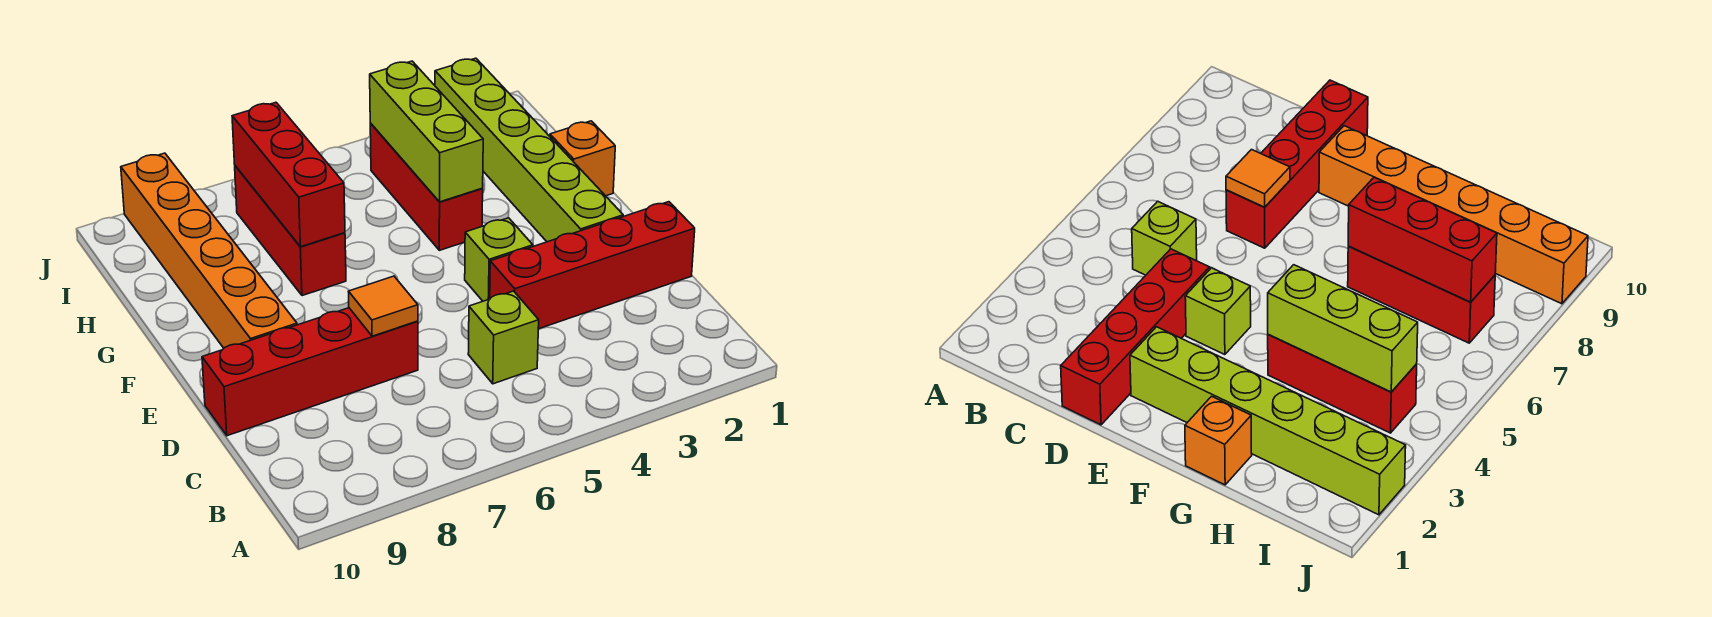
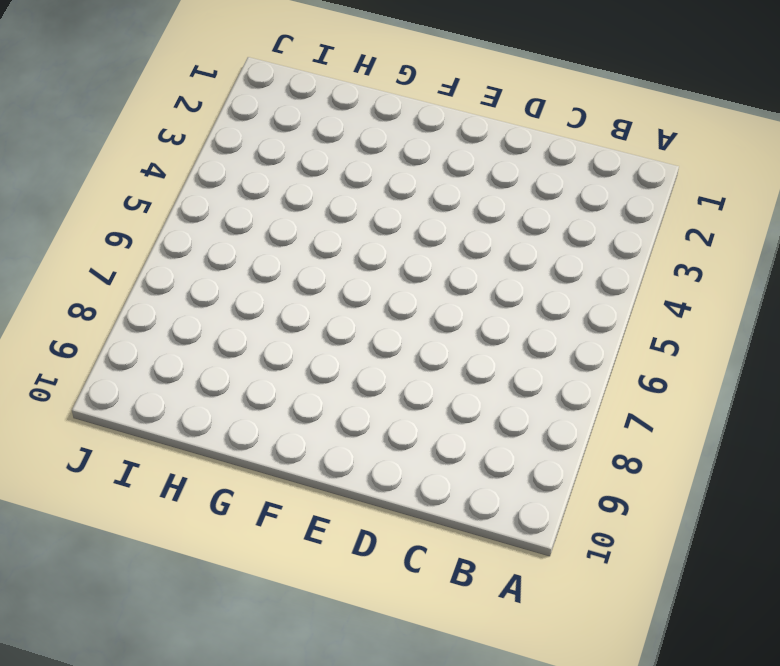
none -> lime brick C5 level 1
none -> red brick D1:D4 level 1
none -> red brick D7:D10 level 1

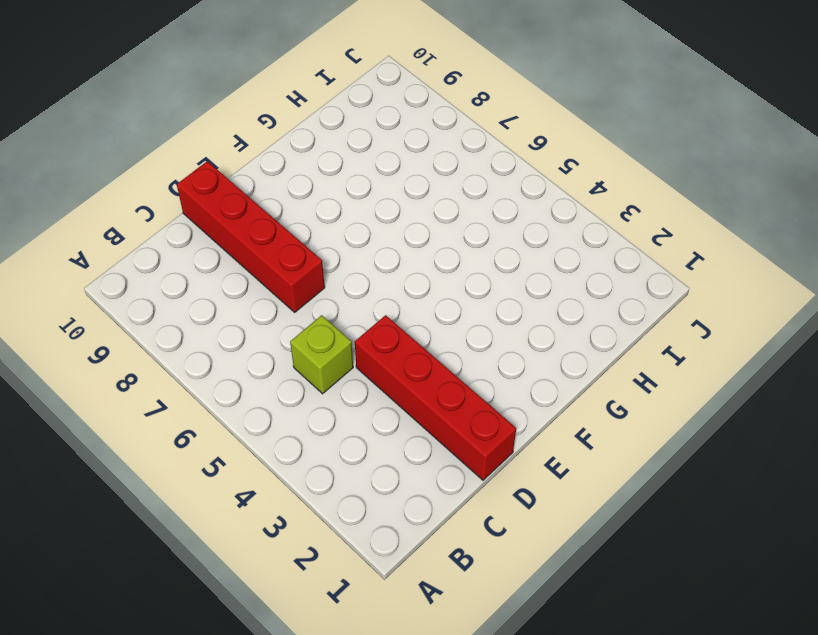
none -> lime brick E2:J2 level 1
none -> lime brick E4 level 1
none -> orange brick E9:J9 level 1

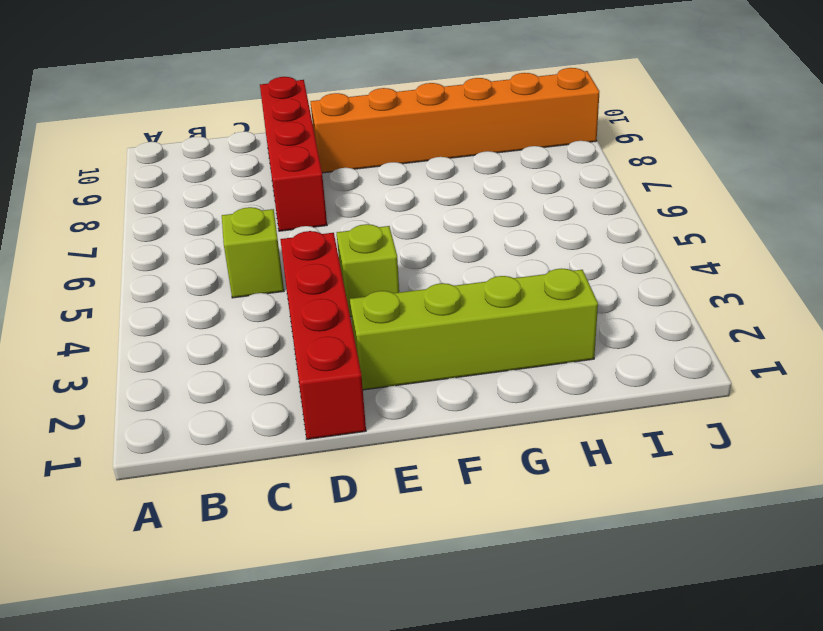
lime brick E2:H2 level 1 -> lime brick E2:J2 level 1
none -> orange brick G1 level 1
none -> red brick G4:I4 level 1
none -> red brick G7:I7 level 1

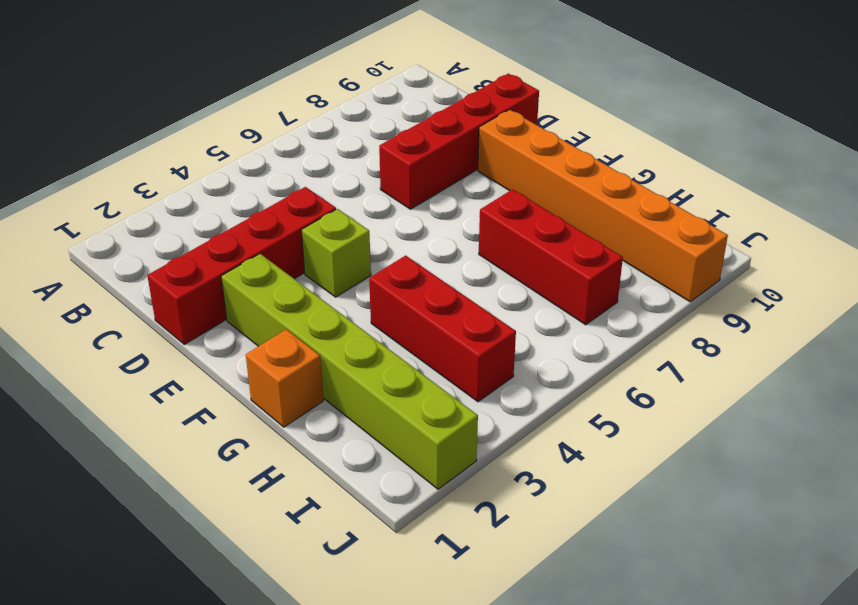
none -> lime brick C5 level 1
none -> orange tile D7 level 2
none -> lime brick G4:I4 level 2

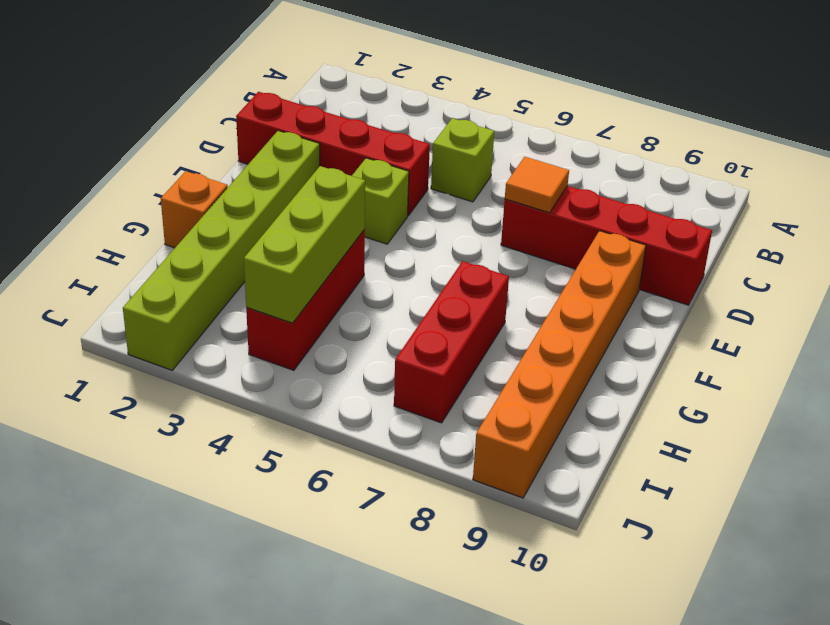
none -> red brick G7:I7 level 2

